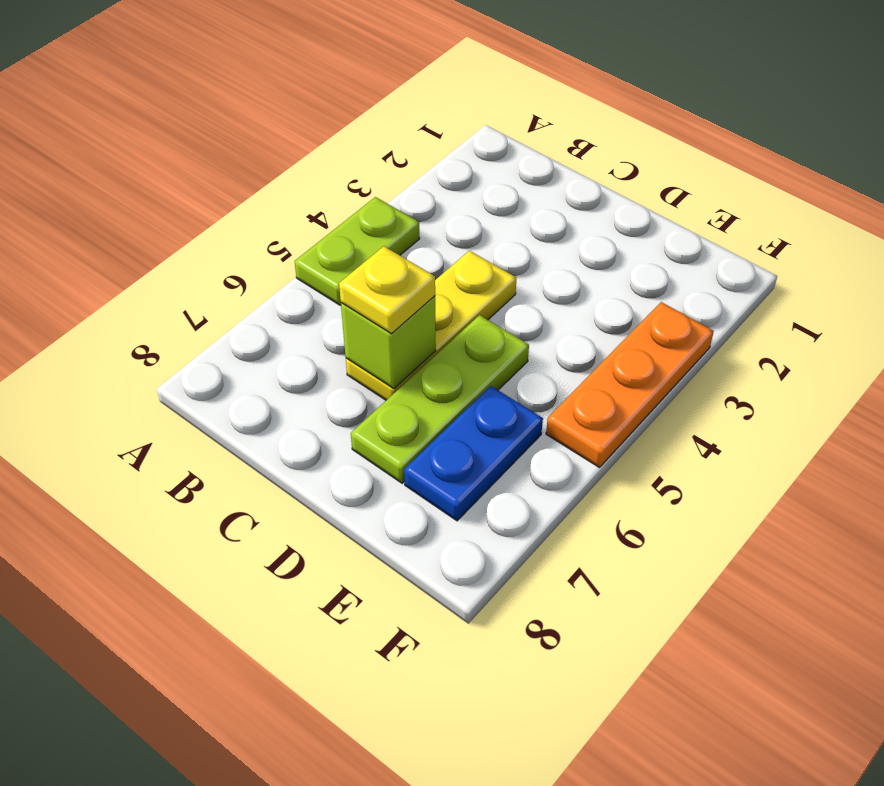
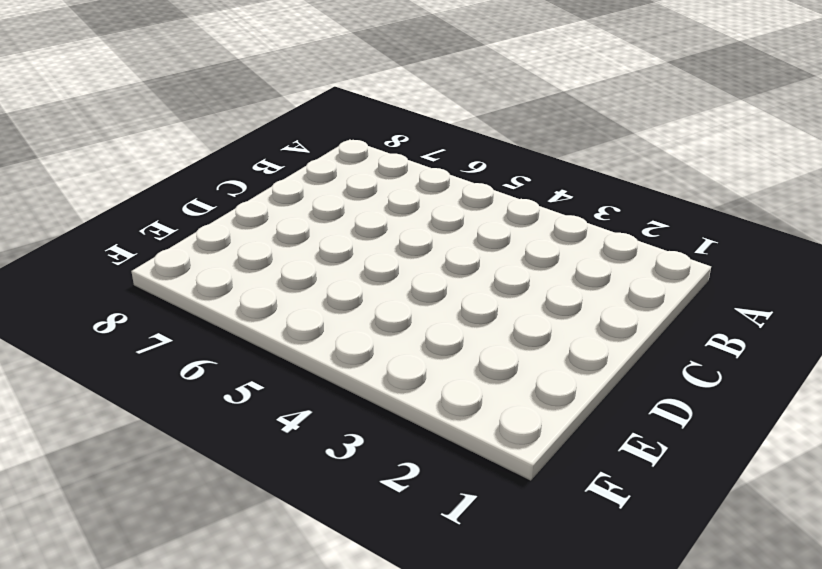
none -> lime plate A4:A5 level 1
none -> yellow plate C4:C6 level 1

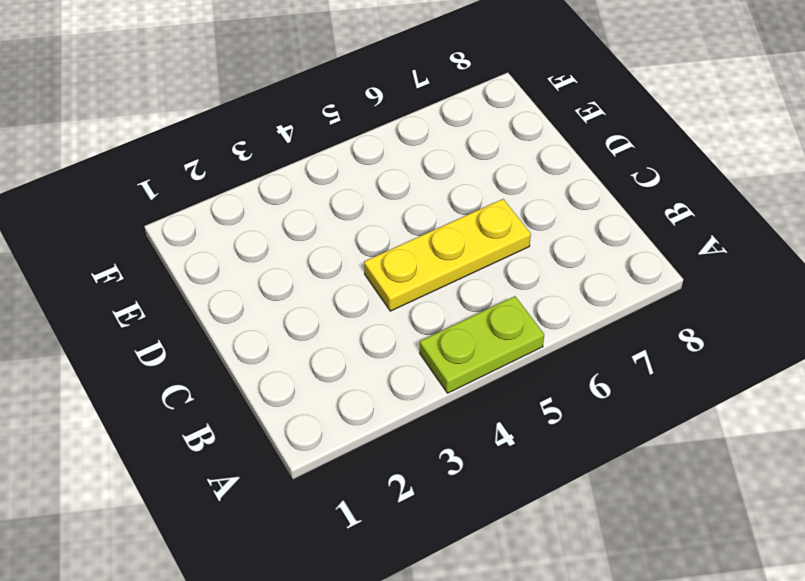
none -> lime plate D5:D7 level 1
none -> blue plate E6:E7 level 1

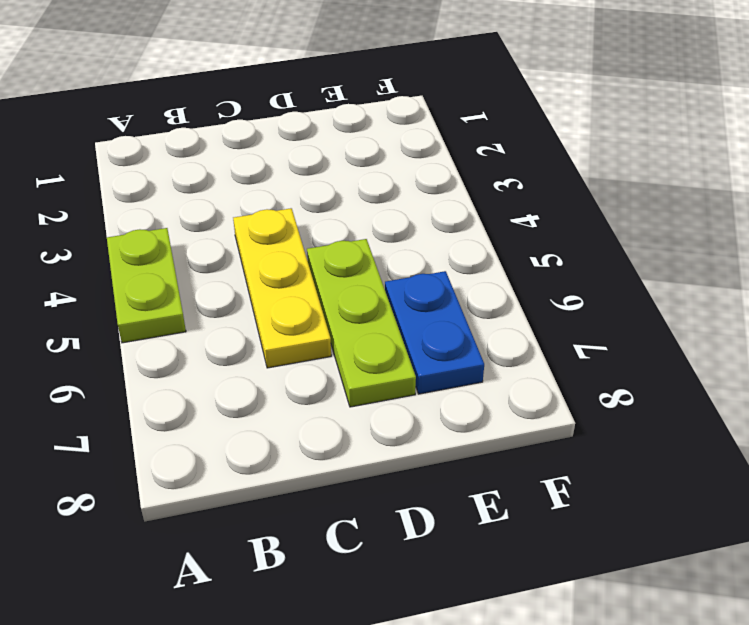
none -> orange plate F3:F5 level 1
none -> lime brick C6 level 2

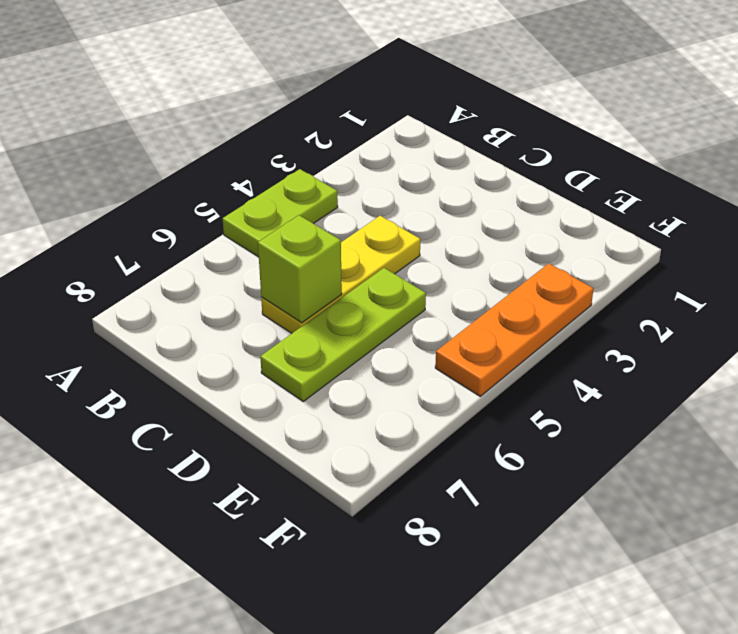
none -> blue plate E6:E7 level 1
none -> yellow plate C6 level 3

